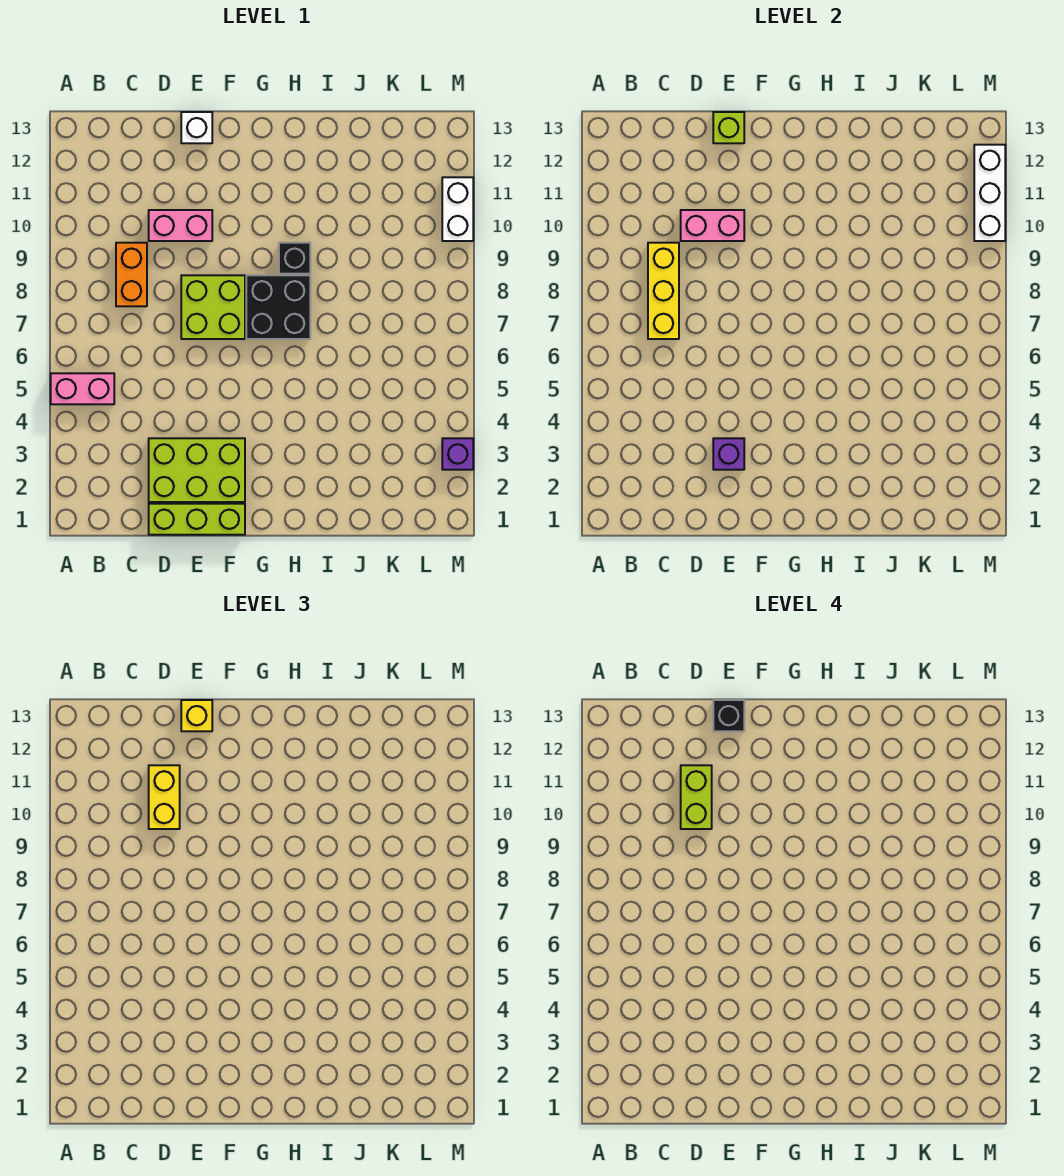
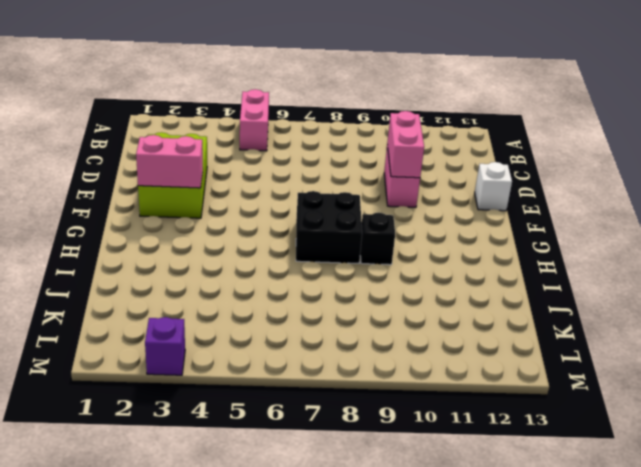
pink brick F2:F3 level 2 -> none
none -> orange brick C8:C9 level 1
none -> lime brick D1:F1 level 1
none -> lime brick E7:F8 level 1

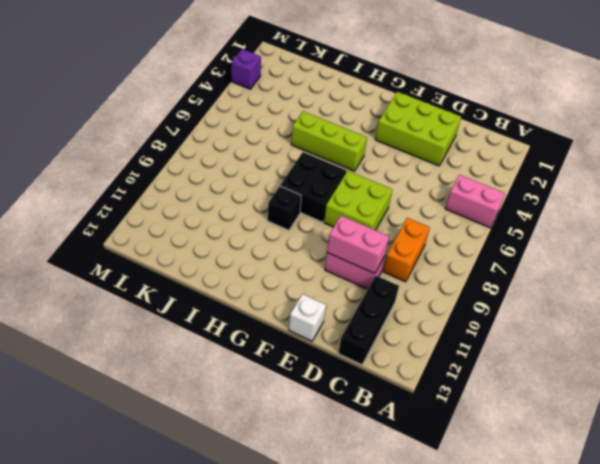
black brick C11:C13 level 1 -> none
lime brick G5:I5 level 1 -> lime brick D1:F1 level 1
none -> white brick M10:M11 level 1
none -> yellow brick C7:C9 level 2
none -> purple brick E3 level 2

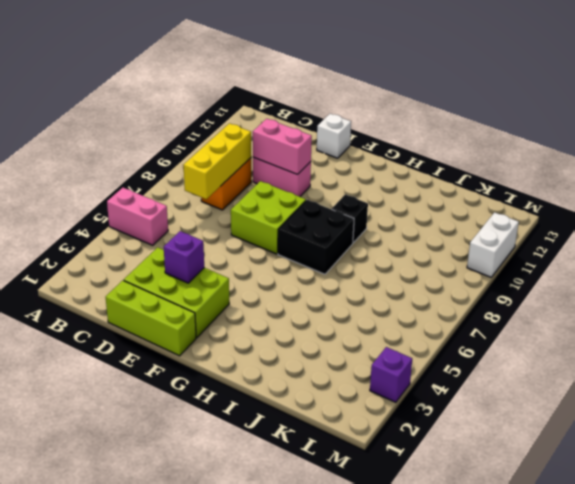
none -> lime brick E13 level 2
none -> white brick M10:M12 level 2
none -> yellow brick D10:D11 level 3

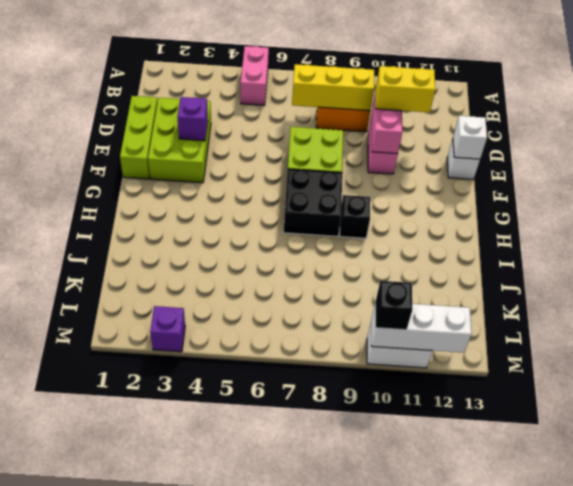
white brick E13 level 2 -> lime brick E13 level 2
black brick M10 level 3 -> black brick E13 level 4
none -> yellow brick E13 level 3
none -> lime brick D10:D11 level 4

